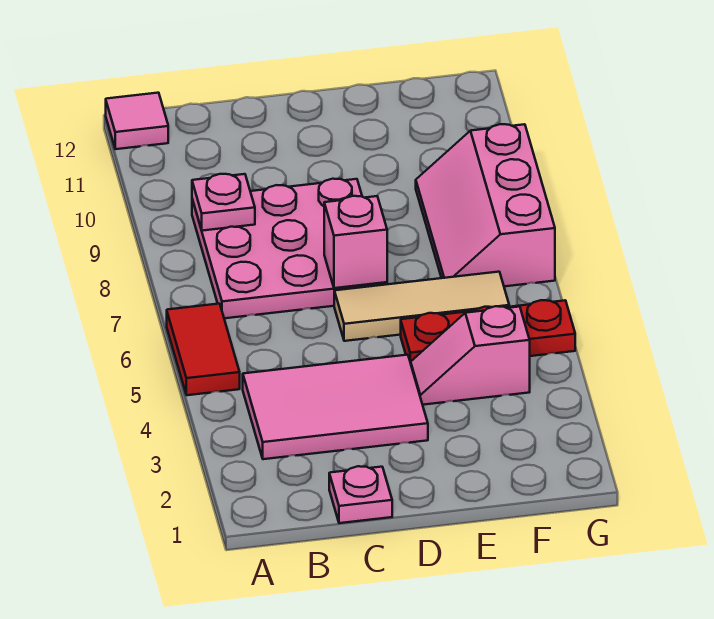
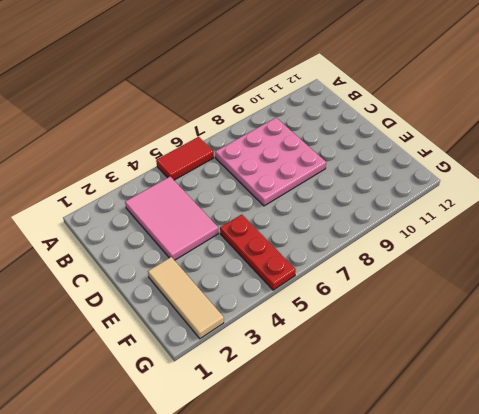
tan tile E2:G2 level 1 -> tan tile D6:F6 level 1
none -> pink tile A12 level 1
none -> pink plate C1 level 1

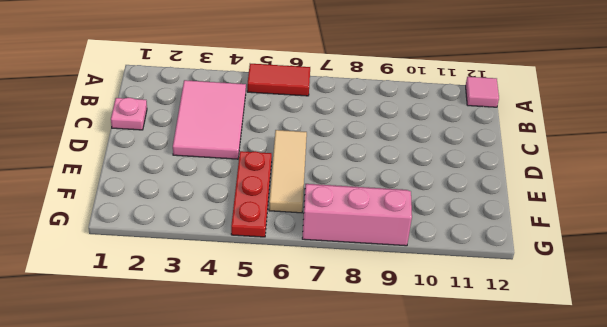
none -> pink plate B7:D9 level 1
none -> pink slope E4:F4 level 1 top F

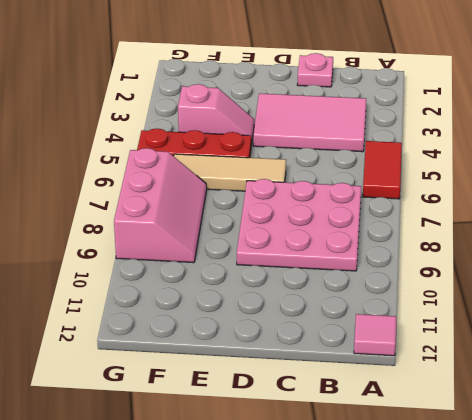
none -> pink plate B9 level 2
none -> pink brick D7 level 2

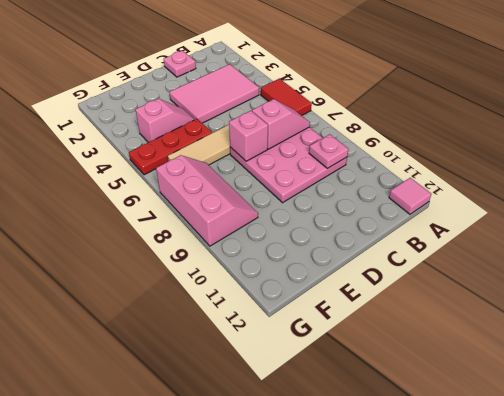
pink slope B7:C7 level 2 top C -> none

